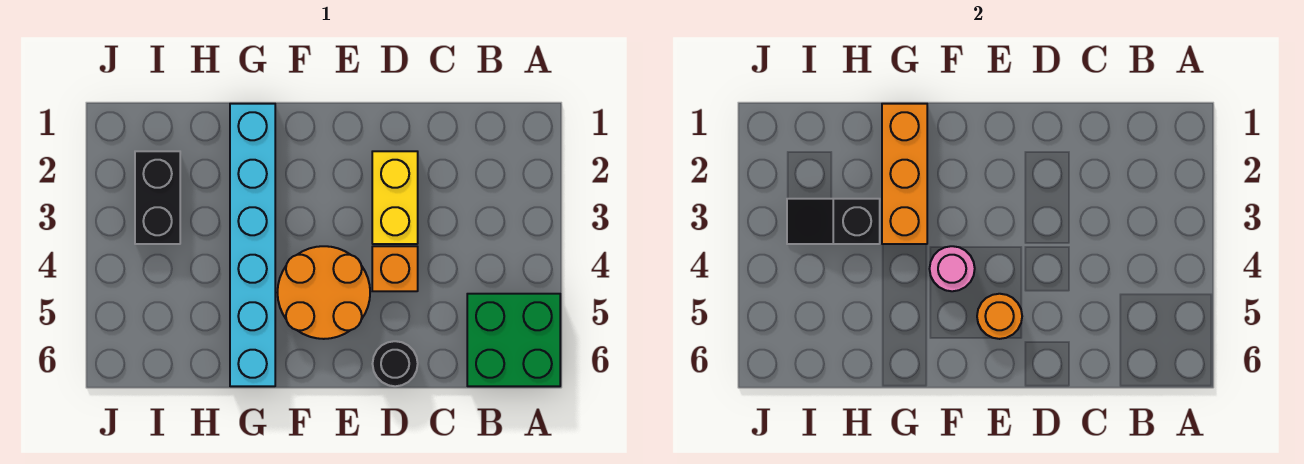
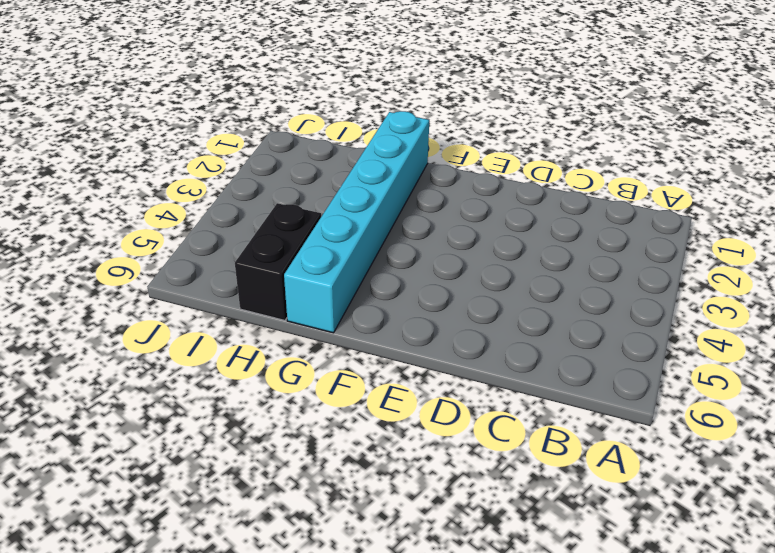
black brick H5:H6 level 1 -> black brick I2:I3 level 1
none -> green brick A5:B6 level 1
none -> yellow brick D2:D3 level 1

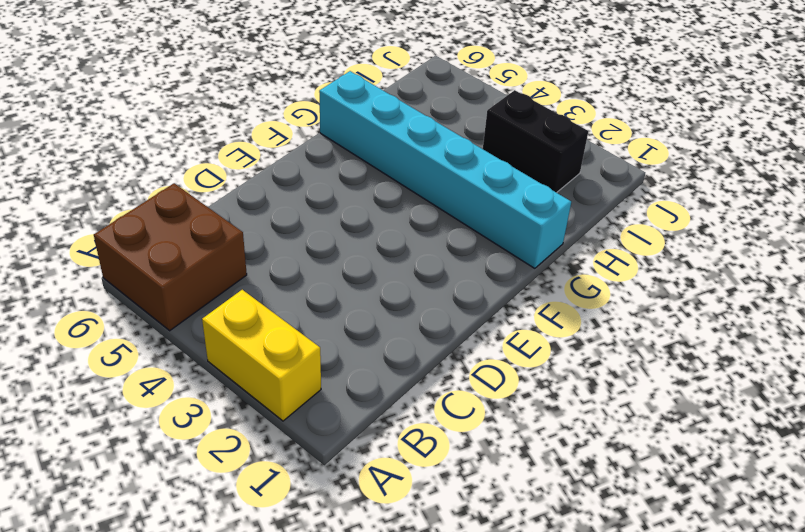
yellow brick A2:A3 level 1 -> yellow brick D2:D3 level 1
brown brick A5:B6 level 1 -> green brick A5:B6 level 1
none -> orange brick D4 level 1
none -> black round brick D6 level 1

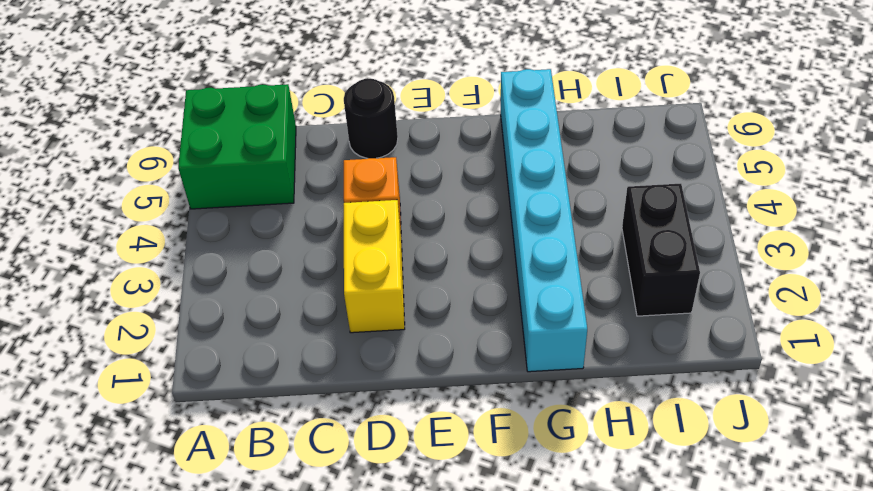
none -> orange round brick E4:F5 level 1
none -> orange round brick E5 level 2

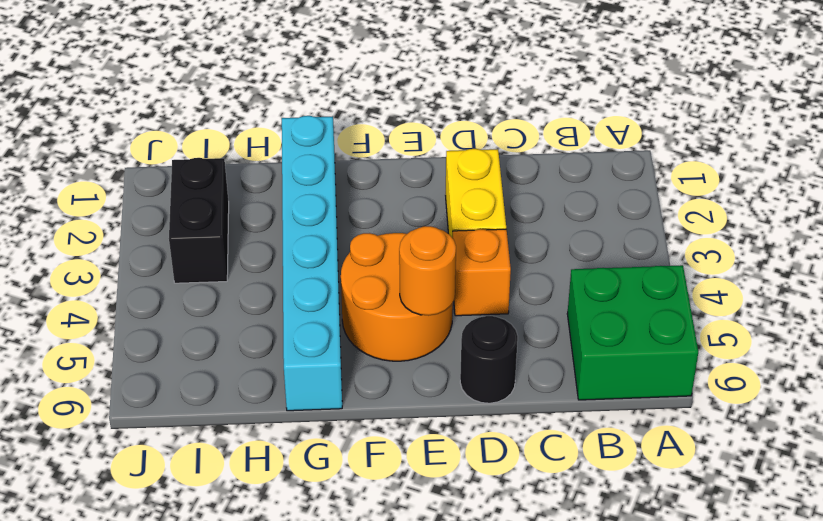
none -> pink round brick F4 level 2
none -> orange brick G1:G3 level 2

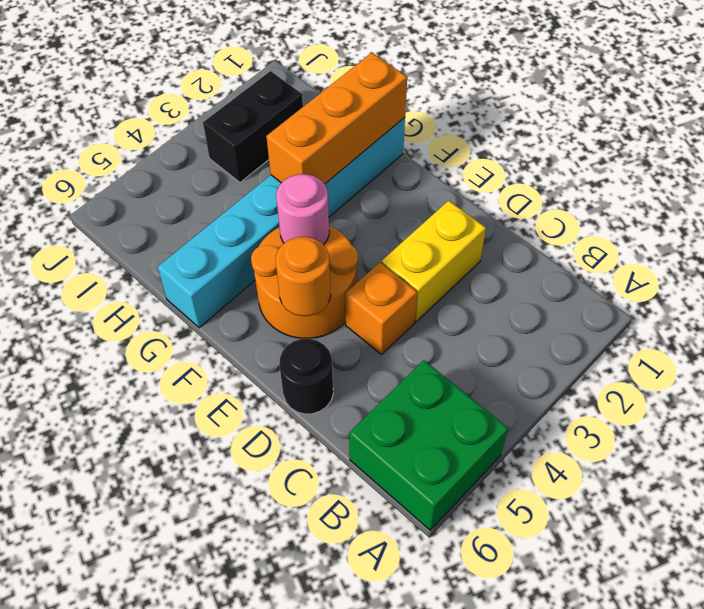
none -> black slope H3:I3 level 2 top H

